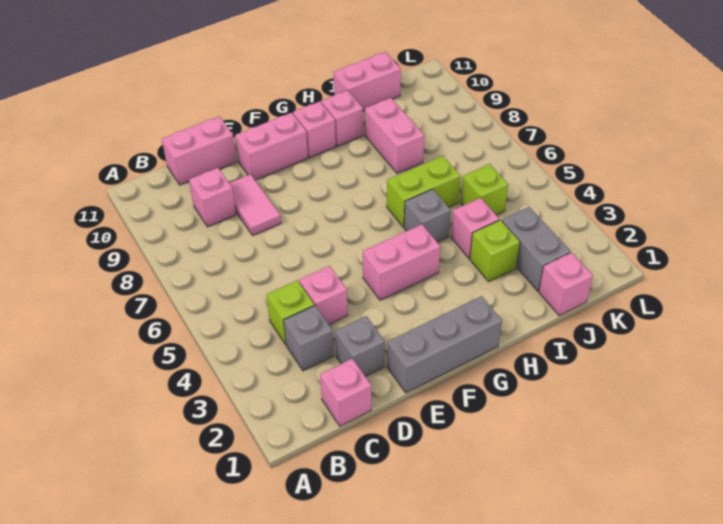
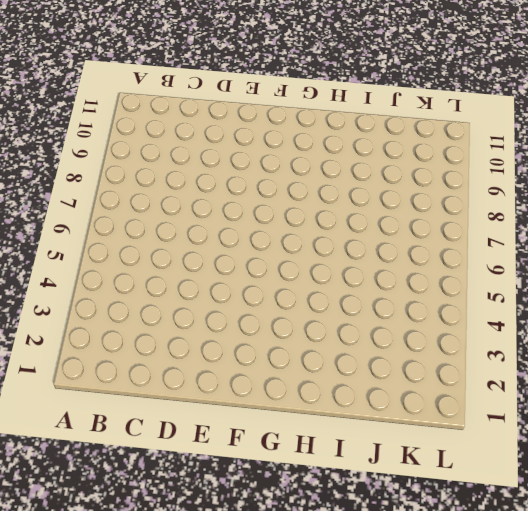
none -> pink brick C1 level 1
none -> grey brick C3 level 1
none -> lime brick C4 level 1

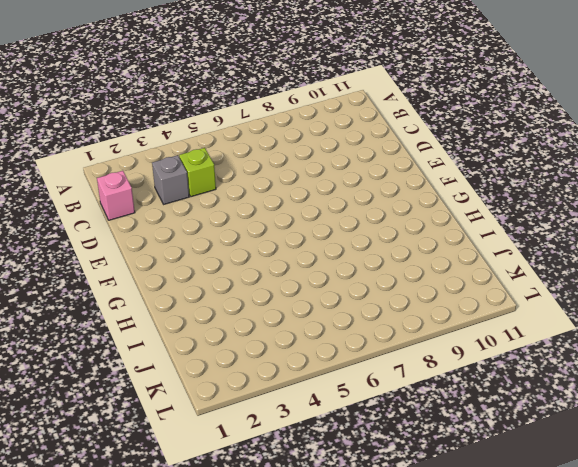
none -> pink brick C9 level 1
none -> pink brick C11:D11 level 1
none -> grey brick D2 level 1

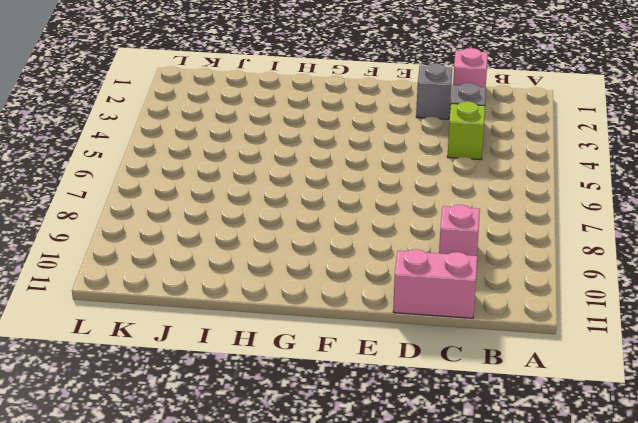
none -> pink brick D4 level 1
none -> pink tile D8:D9 level 1
none -> grey brick E1:G1 level 1

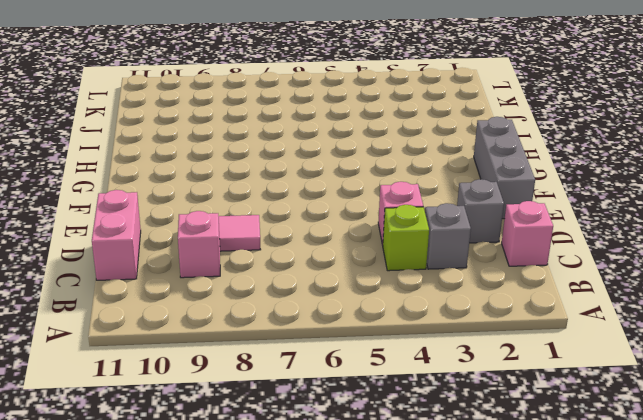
none -> pink brick E10:F10 level 1
none -> pink brick F4:G4 level 1
none -> pink brick G10 level 1

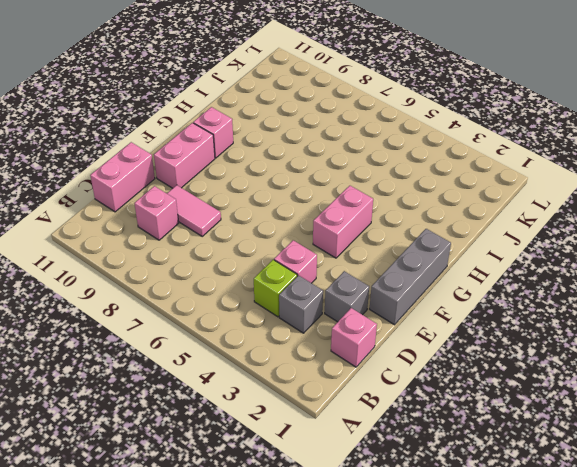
none -> grey brick H5 level 1
none -> lime brick H6:I6 level 1
none -> pink brick H10 level 1

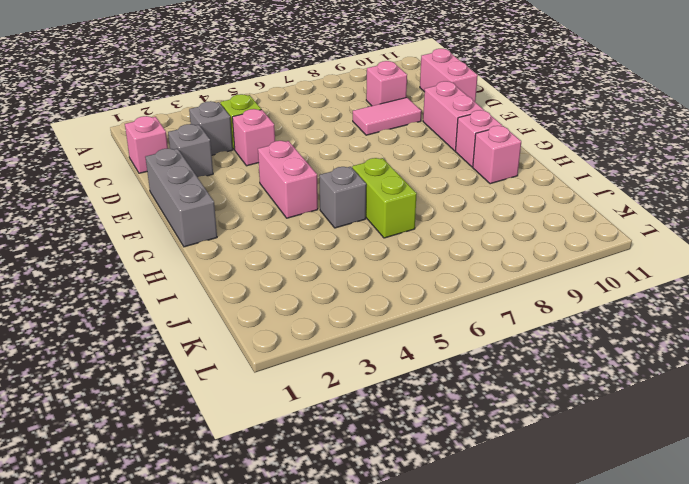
none -> lime brick I3 level 1
none -> pink brick I4 level 1
none -> pink brick I8:I9 level 1

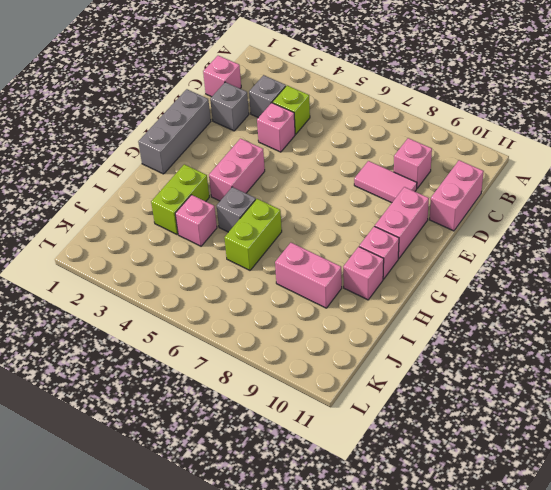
lime brick H3:I3 level 1 -> lime brick I3 level 1
none -> pink brick I11:J11 level 1
none -> pink brick J1 level 1
none -> grey brick J2:J3 level 1

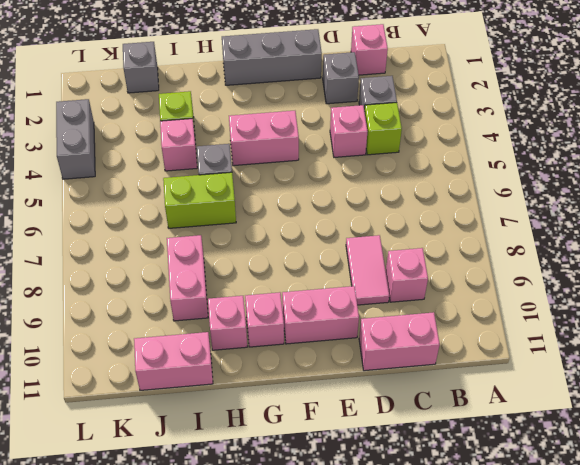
grey brick J1 level 1 -> pink brick J1 level 1
grey brick L3:L4 level 1 -> grey brick J2:J3 level 1
none -> lime brick J5 level 1

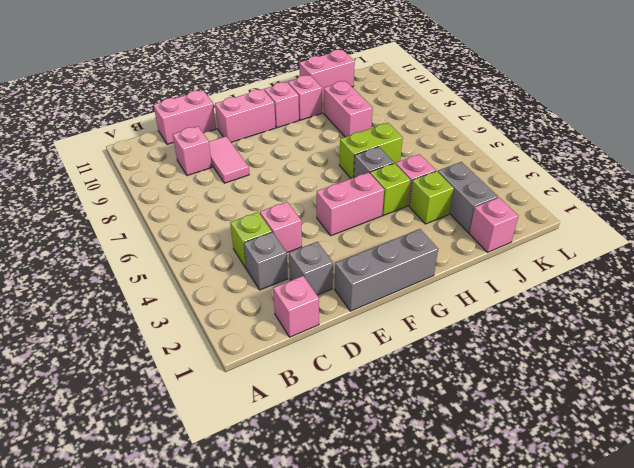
lime brick H4 level 1 -> lime brick J5 level 1

